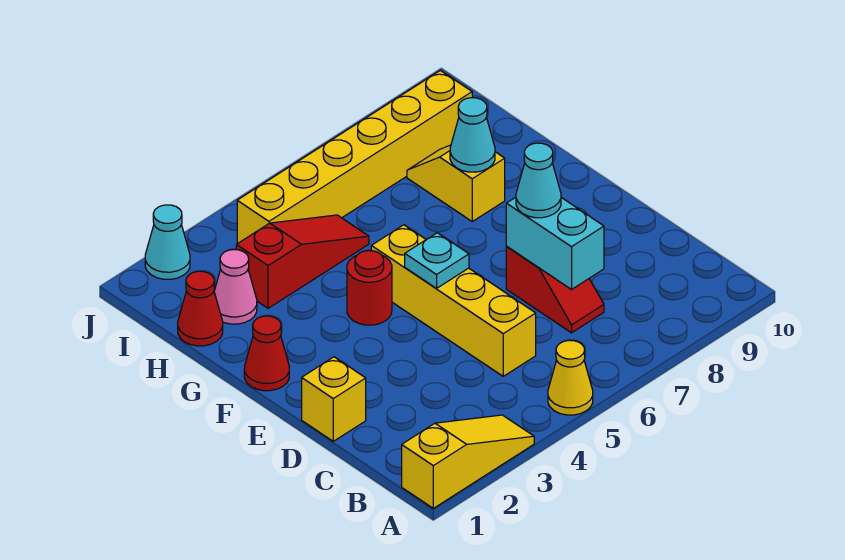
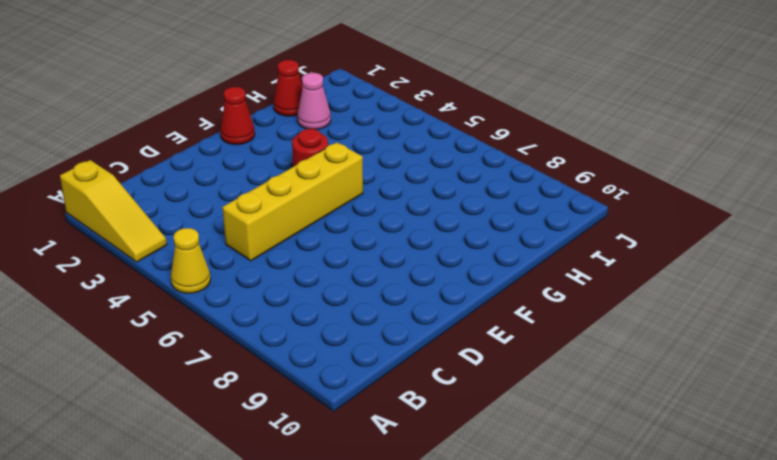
none -> red slope C7:D7 level 1 top D
none -> yellow brick D1 level 1
none -> yellow slope G8:H8 level 1 top G

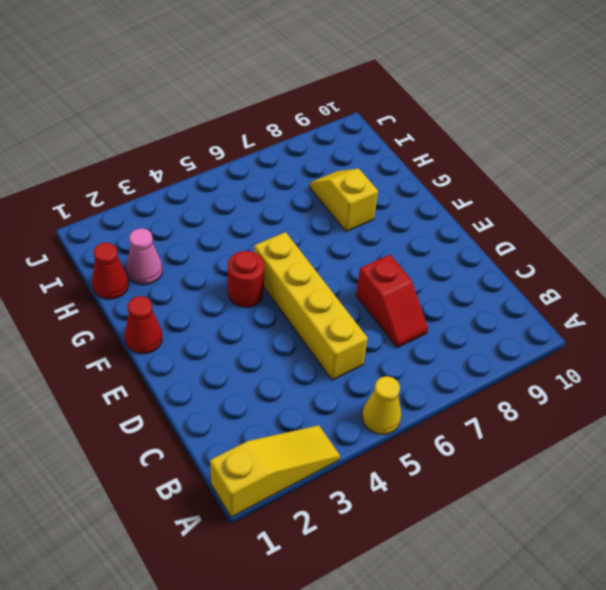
none -> yellow brick D1 level 1
none -> red slope H3:H5 level 1 top 3
none -> yellow brick I4:I9 level 1

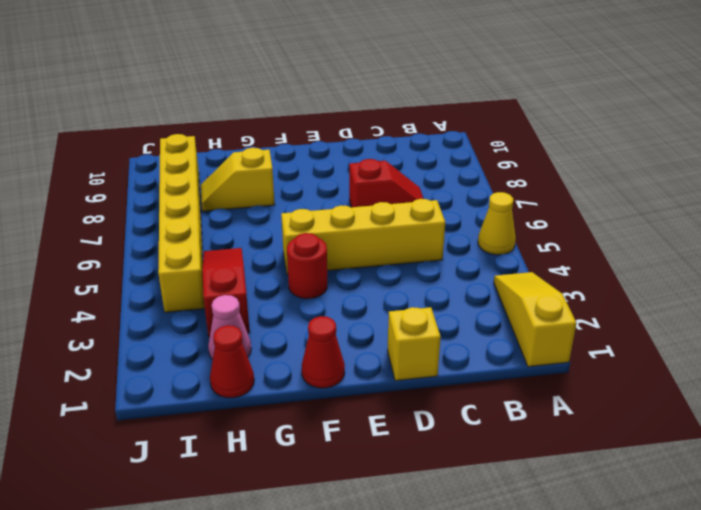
none -> cyan cone J2 level 1
none -> cyan brick C7:D7 level 2
none -> cyan plate E5 level 2

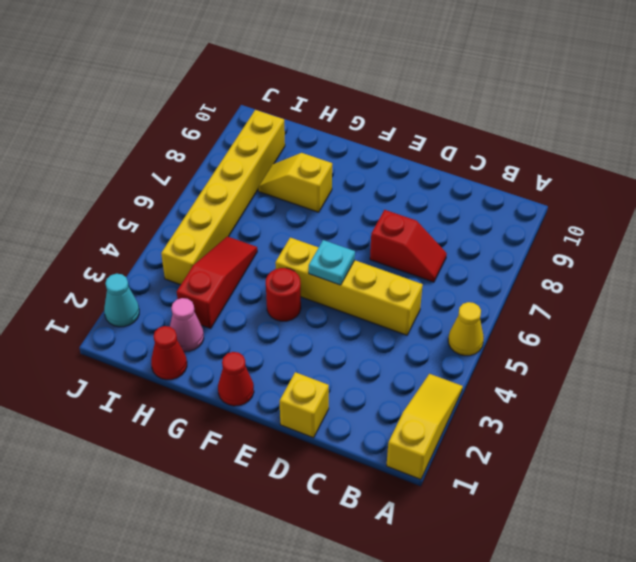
none -> cyan brick C7:D7 level 2
none -> cyan cone G8 level 2
none -> cyan cone D7 level 3

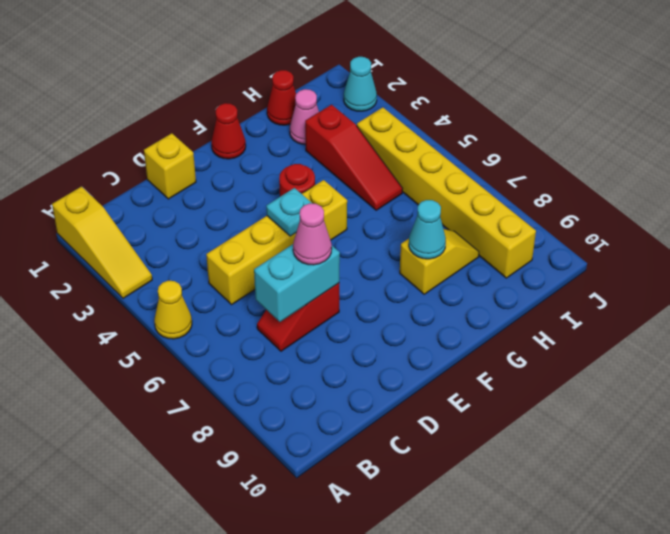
pink cone D7 level 3 -> cyan cone D7 level 3

